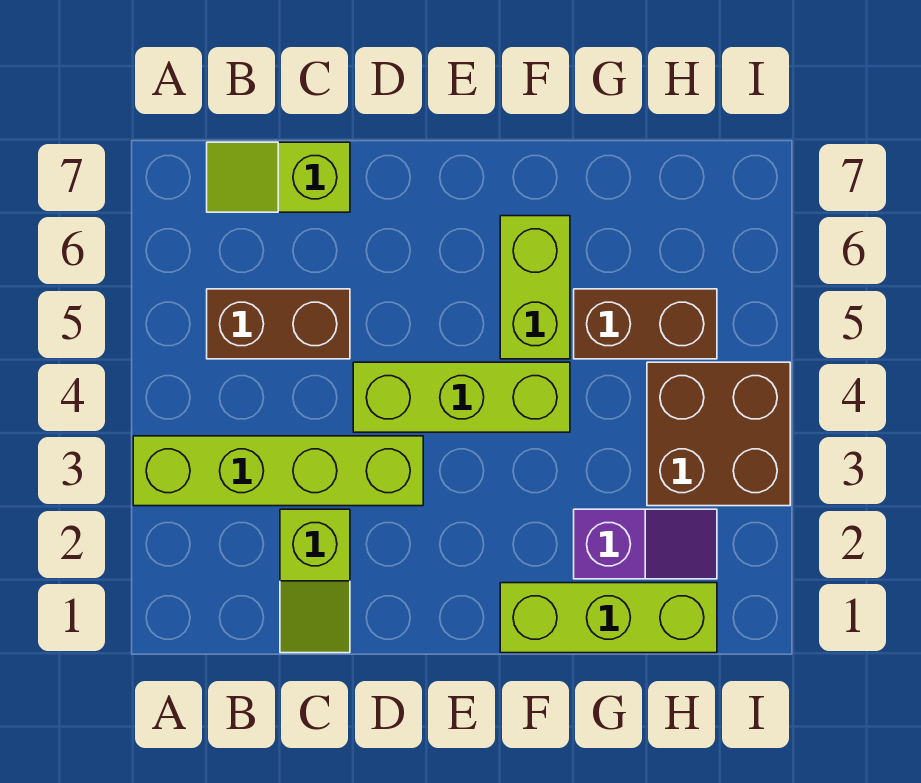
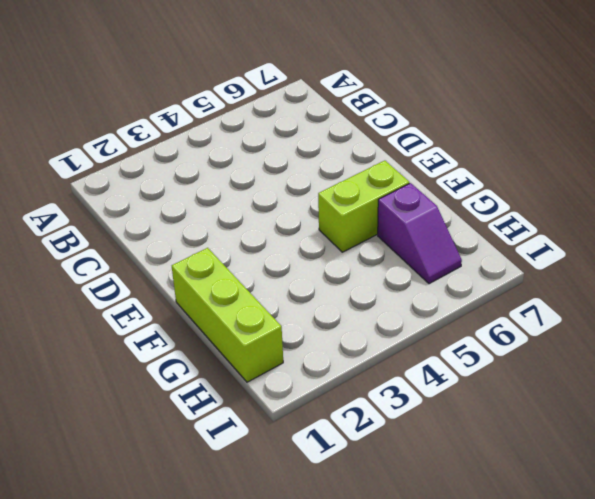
purple slope G6:H6 level 1 top G -> purple slope G2:H2 level 1 top G
none -> lime brick A3:D3 level 1
none -> brown brick B5:C5 level 1

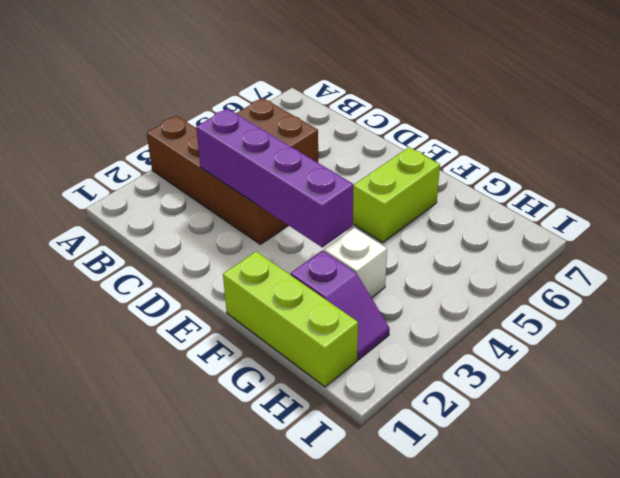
brown brick A3:D3 level 1 -> lime brick A3:D3 level 1
purple brick C3:F3 level 2 -> none
white brick G3 level 1 -> none
none -> lime slope B7:C7 level 1 top C
none -> lime slope C1:C2 level 1 top 2

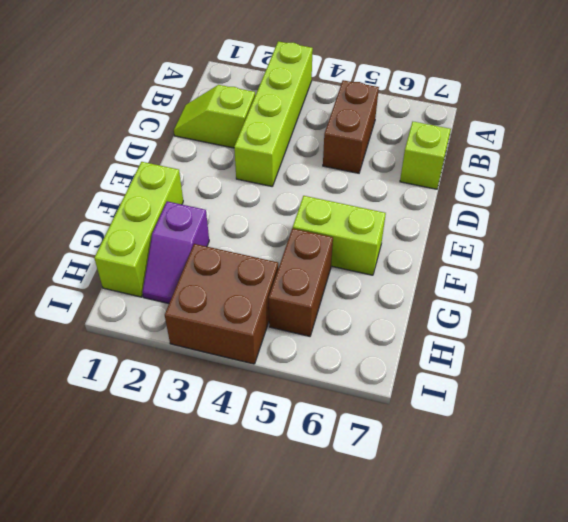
none -> lime brick D4:F4 level 1

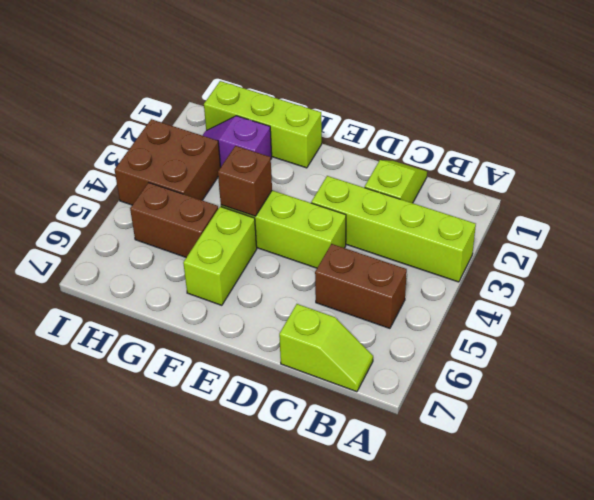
brown brick F4 level 2 -> none

